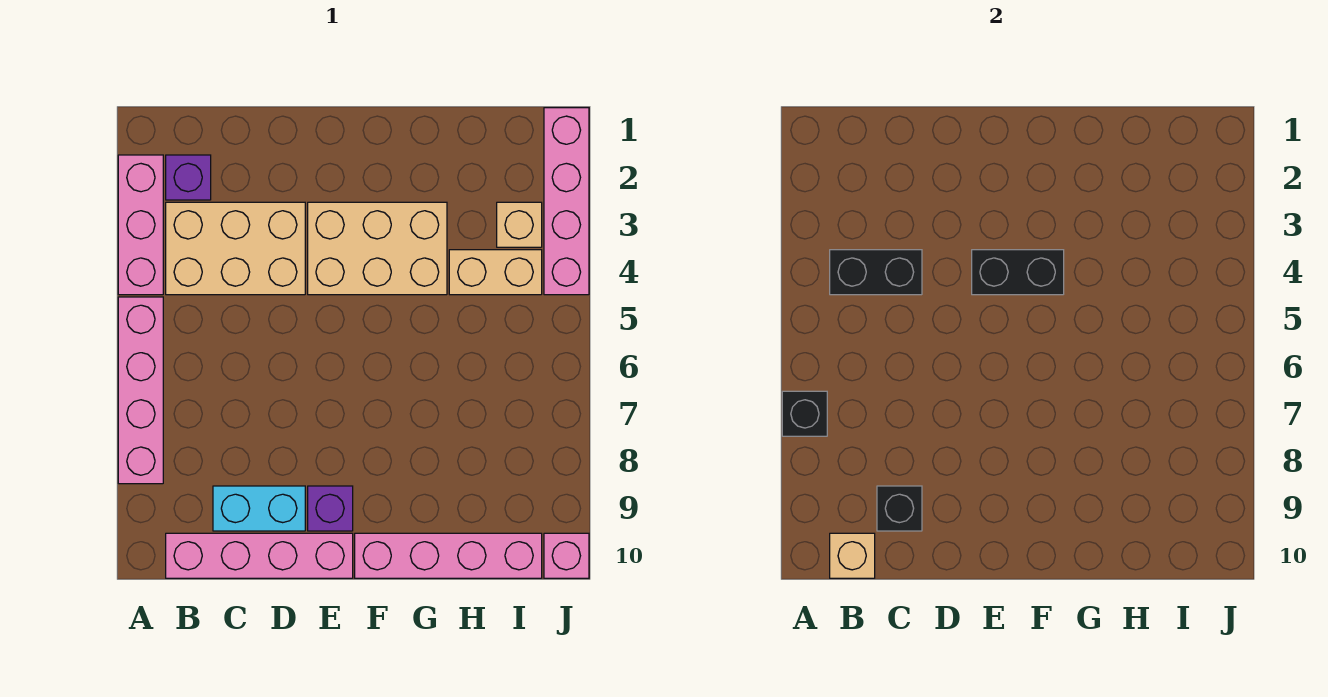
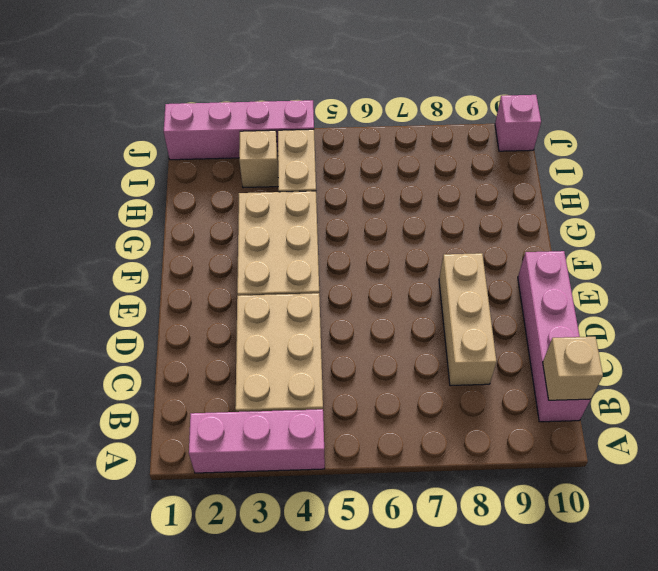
tan brick C8:E8 level 1 -> none
none -> pink brick A5:A8 level 1
none -> purple brick B2 level 1
none -> cyan brick C9:D9 level 1

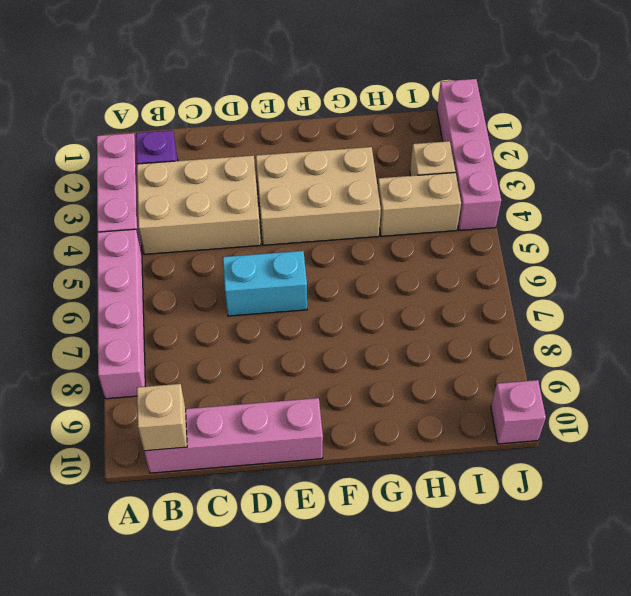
cyan brick D6:E6 level 1 -> cyan brick C9:D9 level 1
none -> purple brick E9 level 1
none -> pink brick F10:I10 level 1
none -> black brick A7 level 2

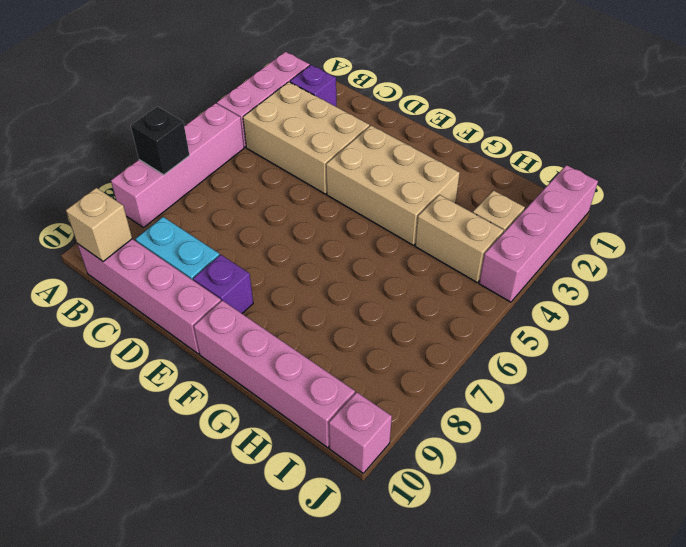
none -> black brick B4:C4 level 2
none -> black brick C9 level 2
none -> black brick E4:F4 level 2

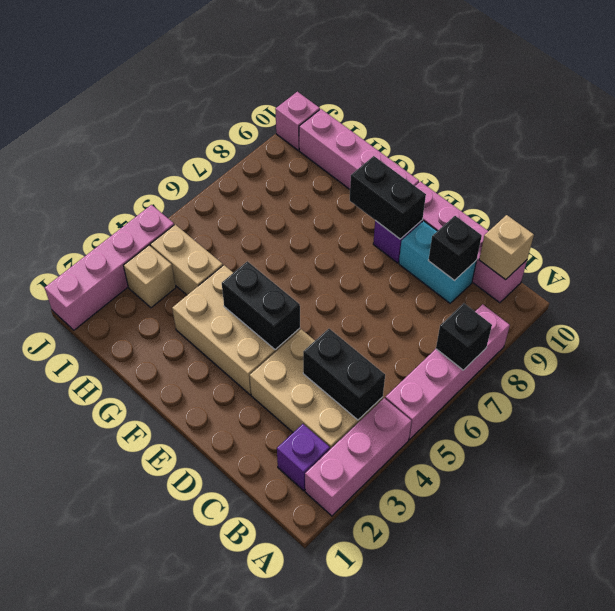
black brick E9:F9 level 2 -> none

